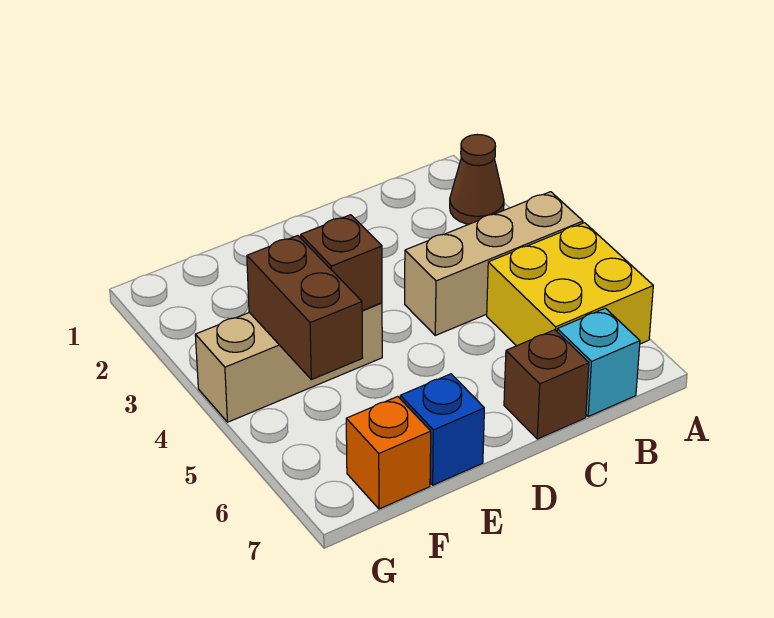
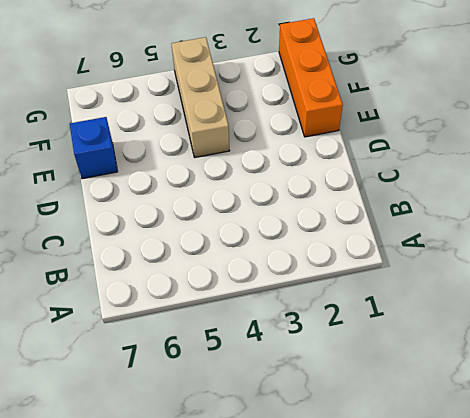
orange brick E1:G1 level 1 -> none
none -> brown cone A2 level 1
none -> tan brick A4:C4 level 1

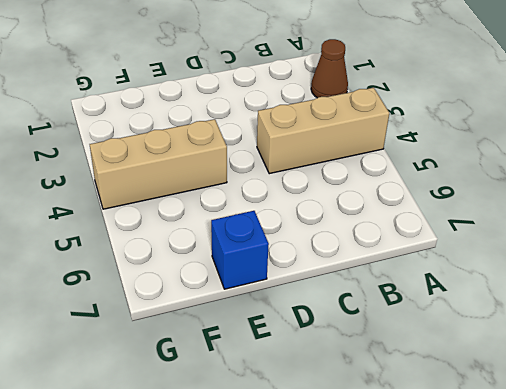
none -> yellow brick A5:B6 level 1
none -> cyan brick B7 level 1

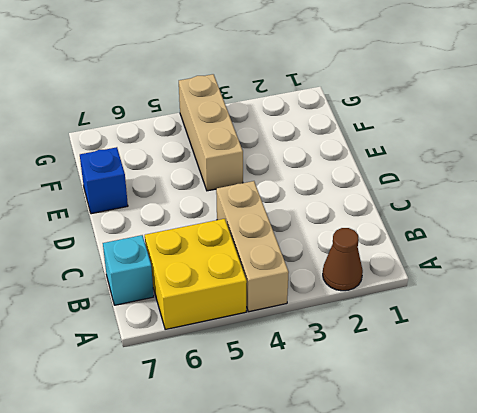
none -> brown brick C7 level 1
none -> orange brick F7 level 1

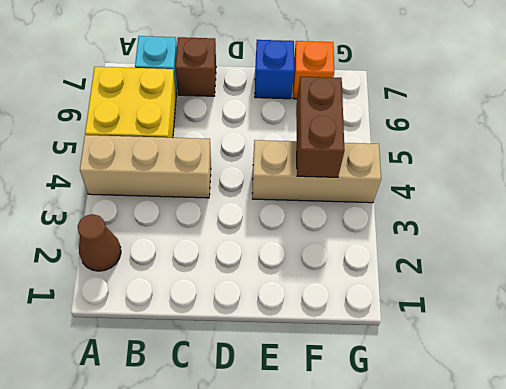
none -> brown brick E4 level 2

